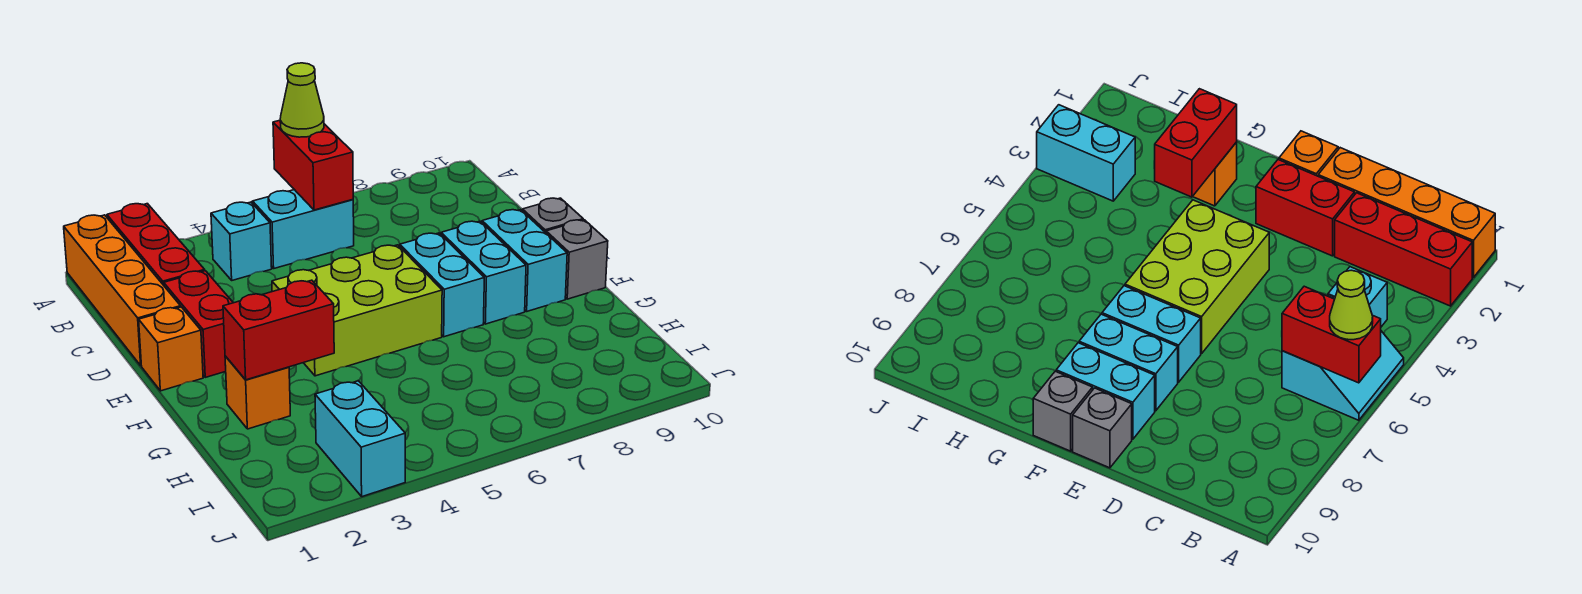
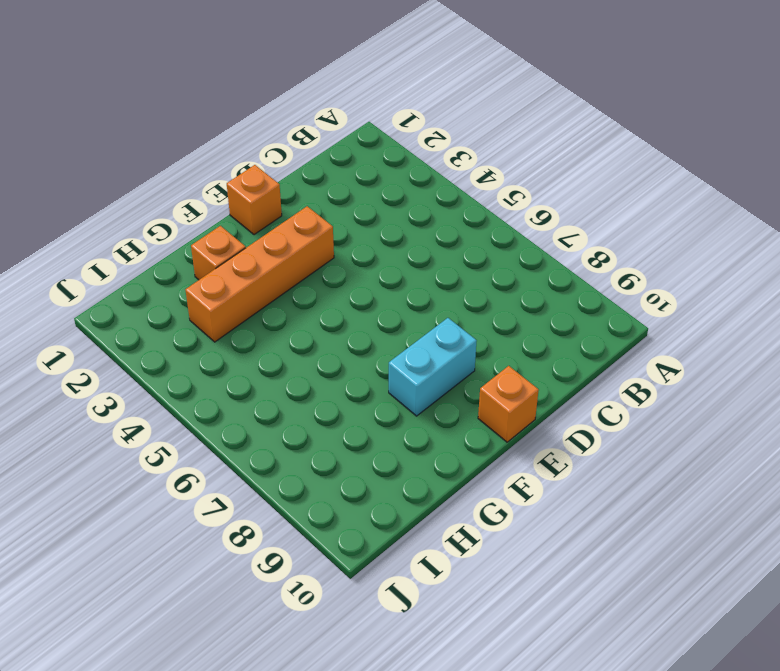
orange brick E3:H3 level 1 -> orange brick A1:D1 level 1
orange brick E10 level 1 -> grey brick E10 level 1
none -> red brick A2:C2 level 1
none -> cyan slope A5:B6 level 1 top B
none -> cyan brick B4 level 1

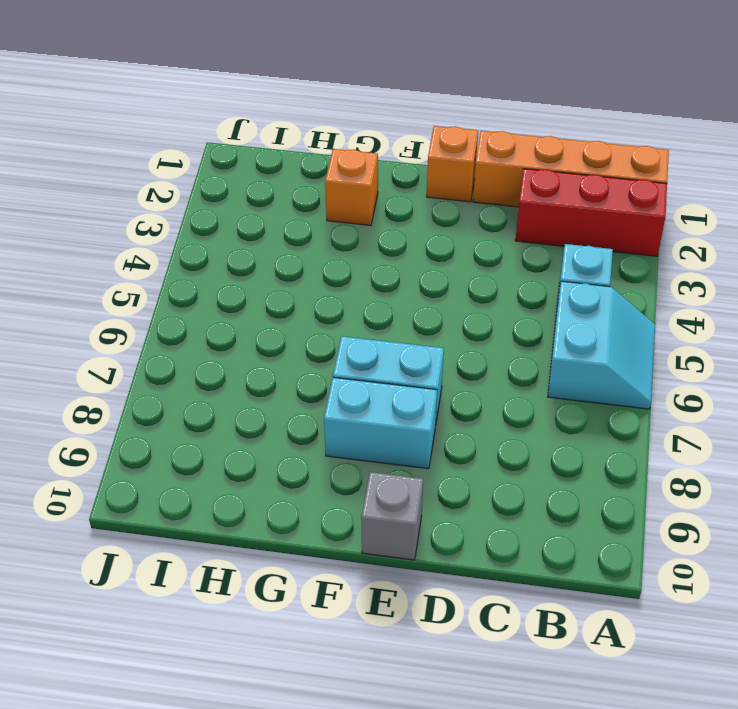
none -> red brick D2:E2 level 1
none -> lime brick E4:F6 level 1
none -> cyan brick E9:F9 level 1

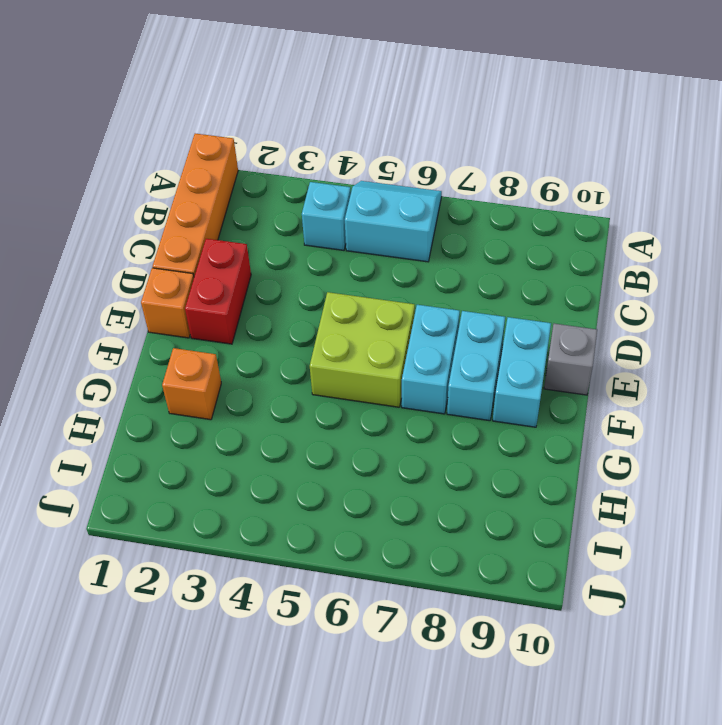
lime brick E5:F6 level 1 -> lime brick E4:F6 level 1
none -> red brick A2:C2 level 1
none -> grey brick F10 level 1
none -> cyan brick I3:J3 level 1

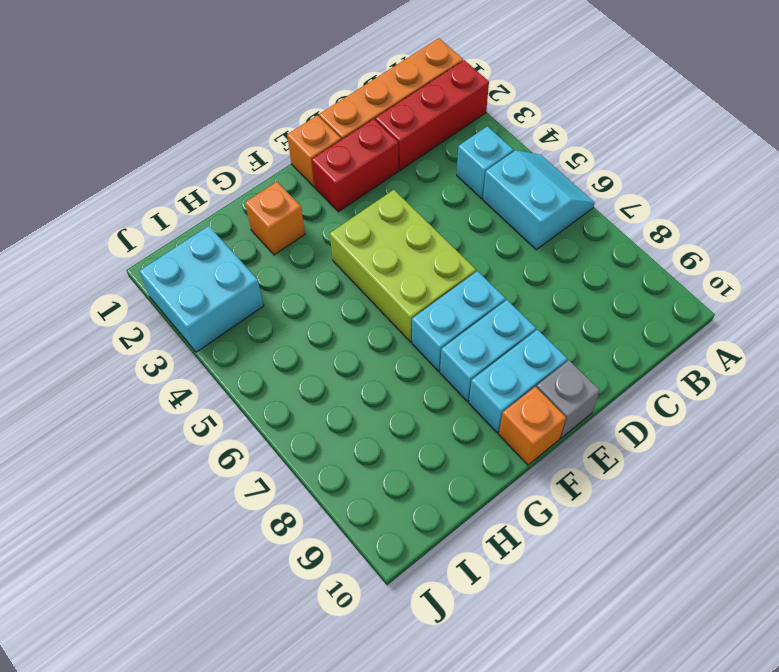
orange brick F10 level 1 -> grey brick F10 level 1
cyan brick I2:J3 level 1 -> cyan brick I3:J3 level 1
none -> red brick A6:B6 level 2
none -> red brick G2:G3 level 2
none -> lime cone A6 level 3

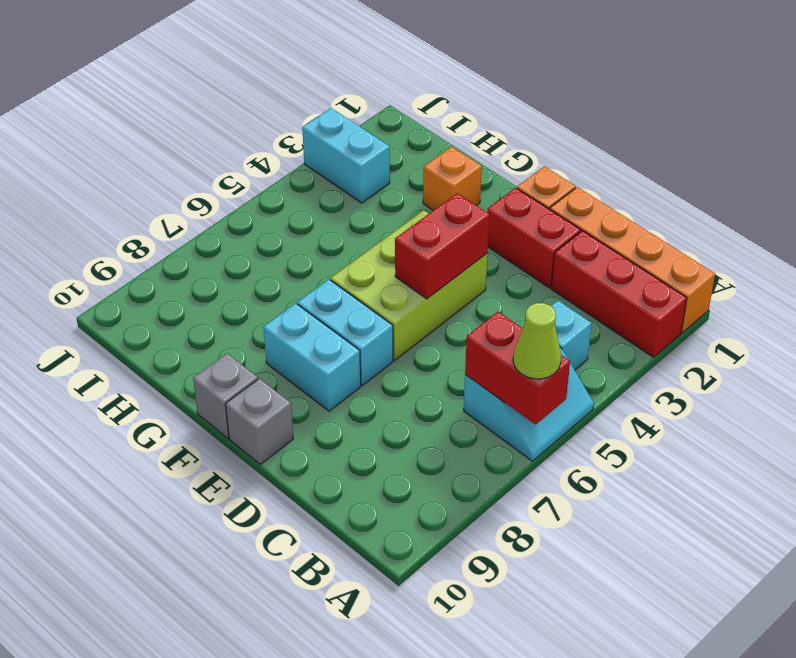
red brick E4:E5 level 2 -> red brick G2:G3 level 2
none -> cyan brick E9:F9 level 1

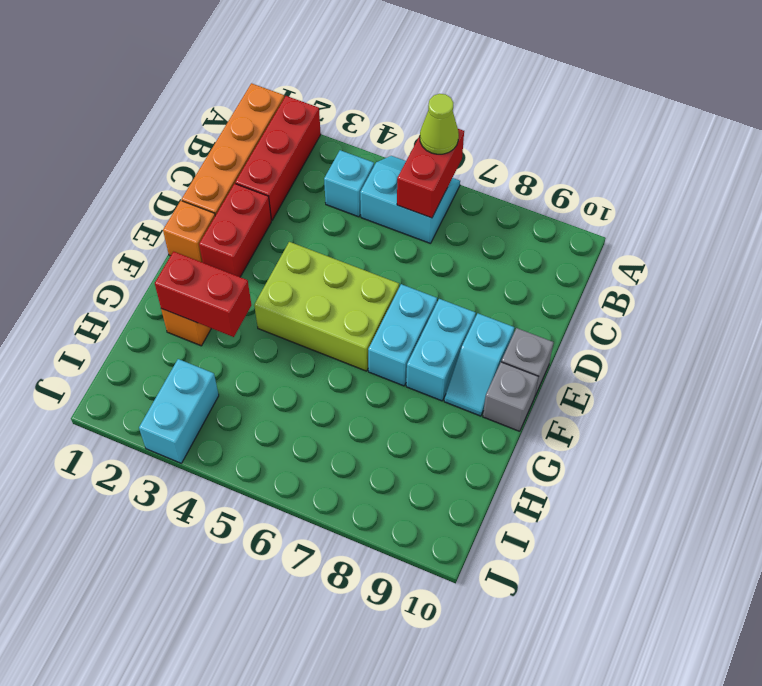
cyan slope E9:F9 level 1 top E -> cyan brick E9:F9 level 1

